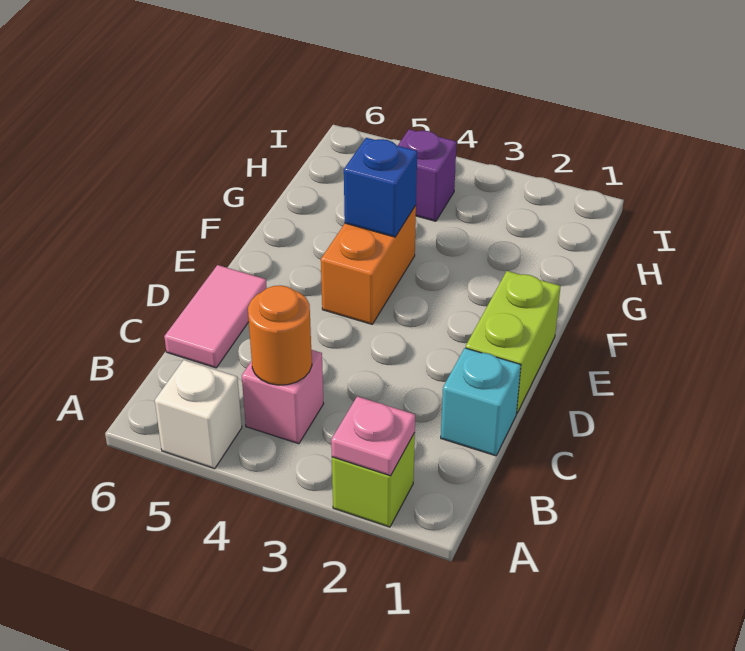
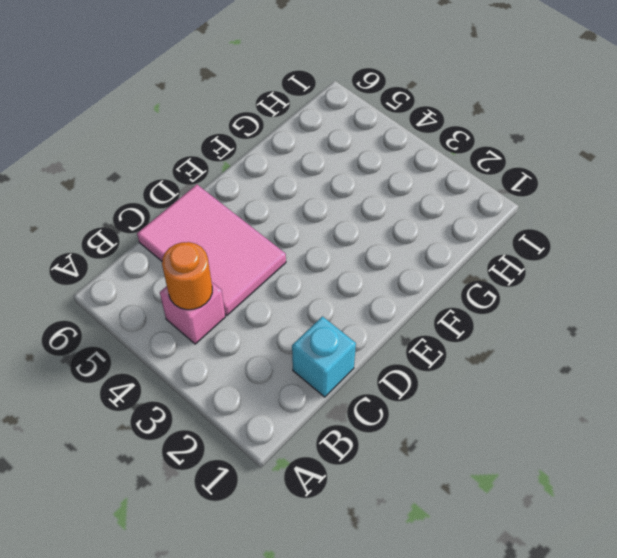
pink tile C4:D6 level 1 -> pink tile C6:D6 level 1
none -> lime brick A2 level 1
none -> white brick A5 level 1

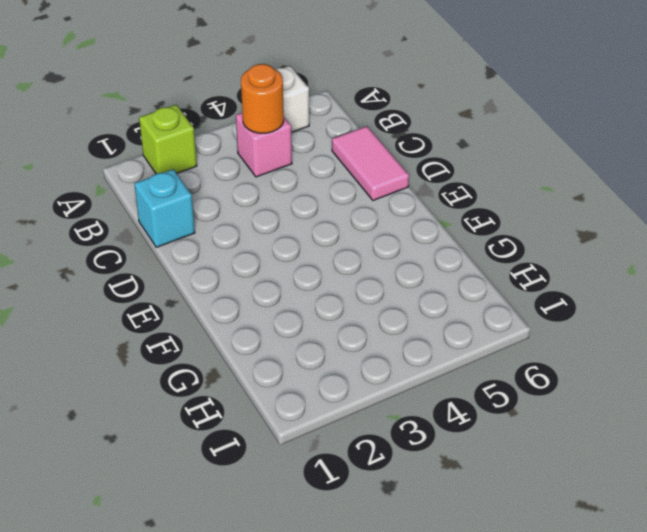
none -> lime brick D1:E1 level 1
none -> orange brick E4:F4 level 1

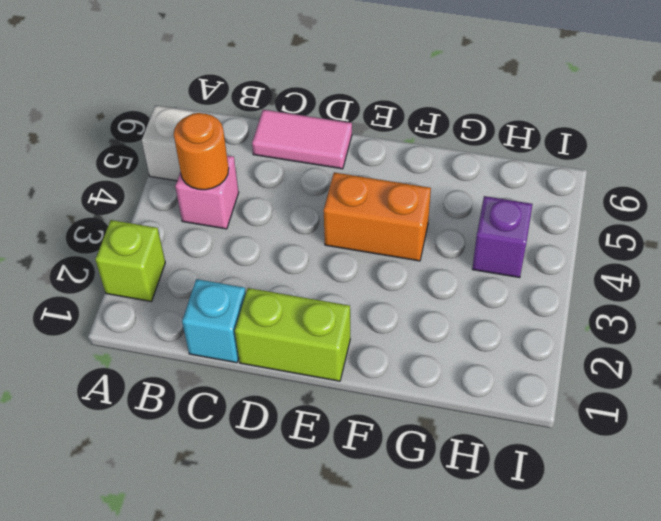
none -> pink plate A2 level 2
none -> blue brick F4 level 2

